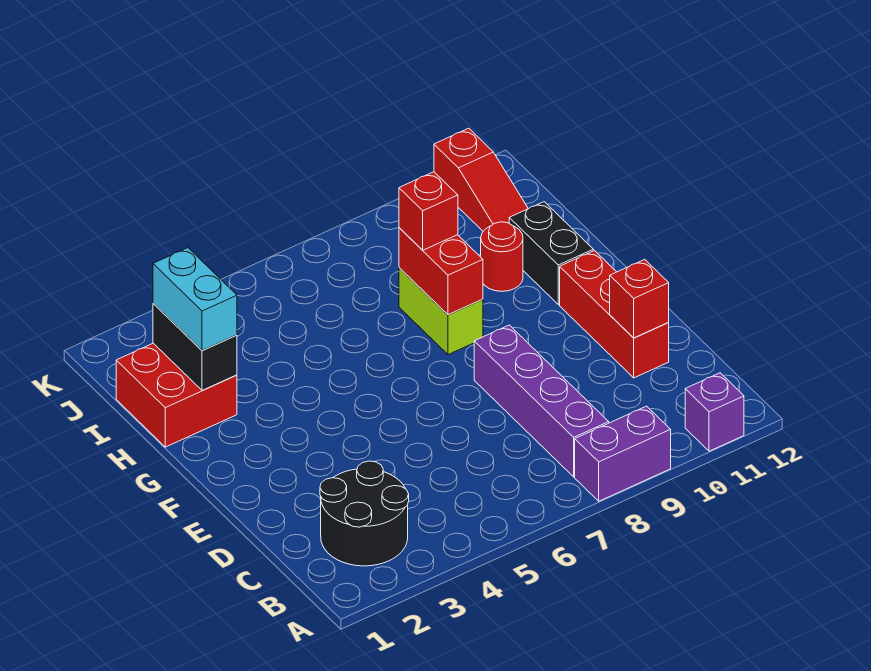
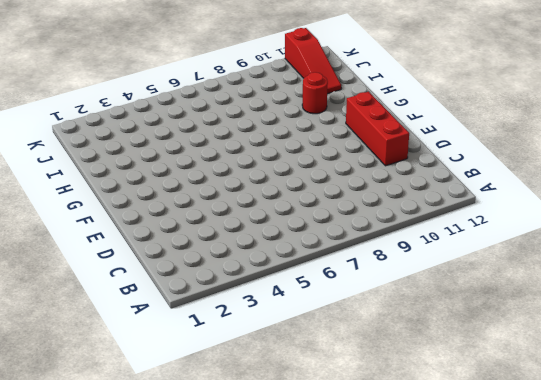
none -> purple brick A8:A9 level 1
none -> purple brick A11 level 1
none -> black round brick B2:C3 level 1

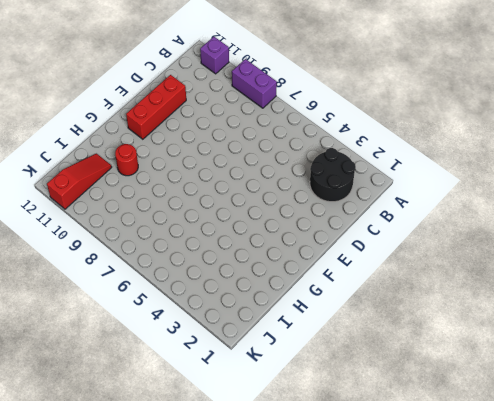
none -> purple brick B8:E8 level 1
none -> lime brick G8:H8 level 1
none -> black brick G11:H11 level 1

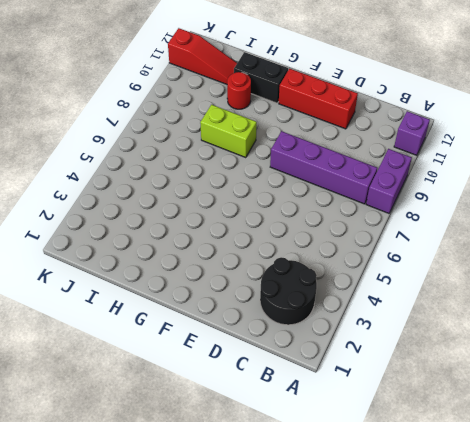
none -> red brick H1:I2 level 1
none -> red brick D11 level 2
none -> red brick G8:H8 level 2

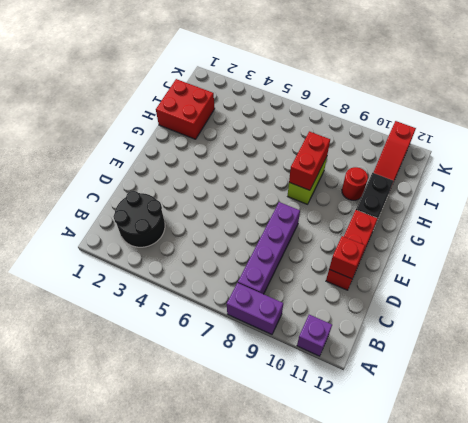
none -> black brick H2:I2 level 2
none -> cyan brick H2:I2 level 3
none -> red brick H8 level 3

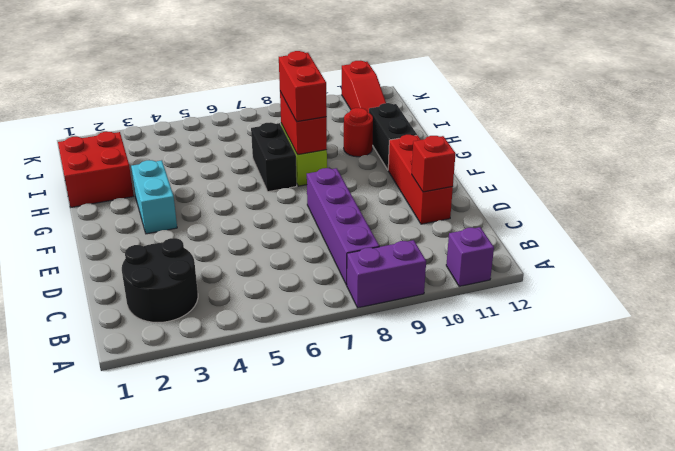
cyan brick F3:G3 level 1 -> cyan brick H2:I2 level 3
black brick G7:H7 level 1 -> black brick H2:I2 level 2
red brick G8:H8 level 3 -> red brick H8 level 3

